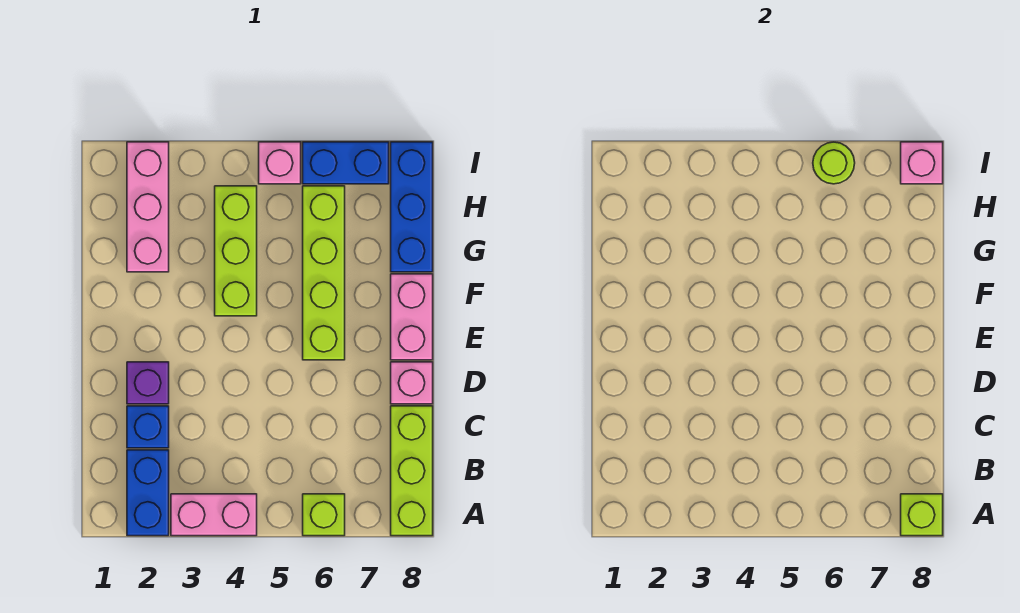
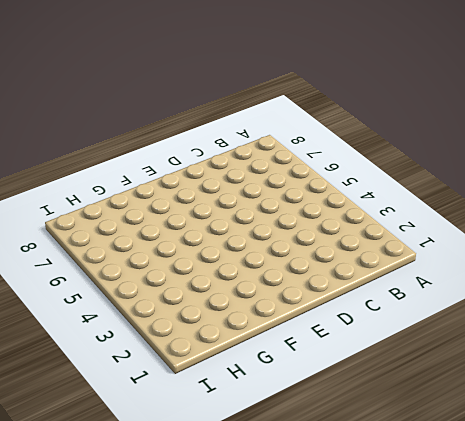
none -> blue brick A2:B2 level 1
none -> pink brick A3:A4 level 1
none -> lime brick A6 level 1

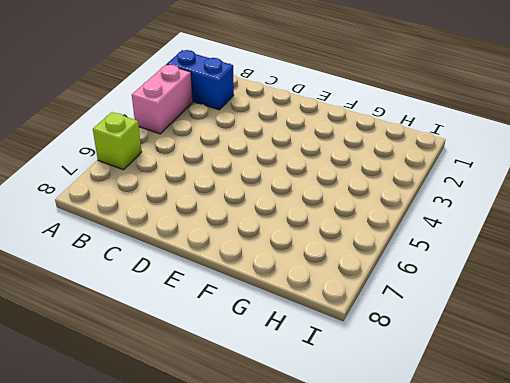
none -> lime brick A8:C8 level 1
none -> blue brick C2 level 1
none -> purple brick D2 level 1

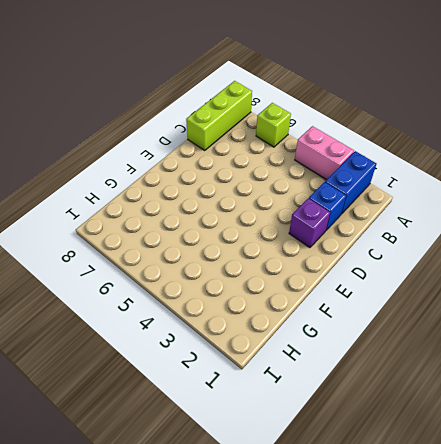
none -> pink brick D8 level 1
none -> lime brick E6:H6 level 1
none -> pink brick E8:F8 level 1

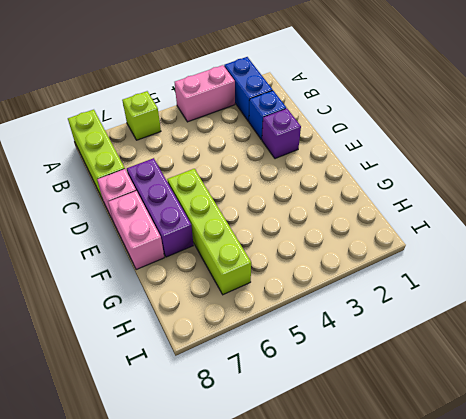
purple brick D7:F7 level 1 -> none
none -> lime brick F4:H4 level 1
none -> pink brick G2:I2 level 1
none -> blue brick G8:I8 level 1

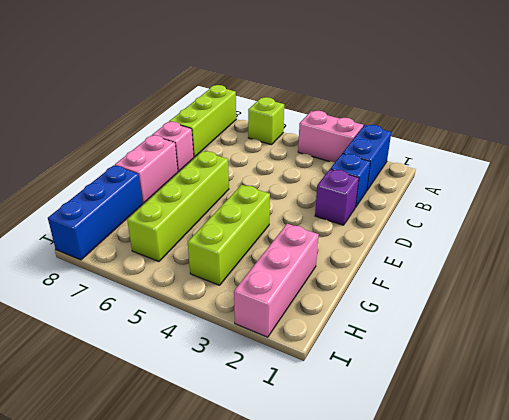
none -> pink brick I5 level 1
none -> blue brick I6:I7 level 1
none -> lime brick A8 level 2

